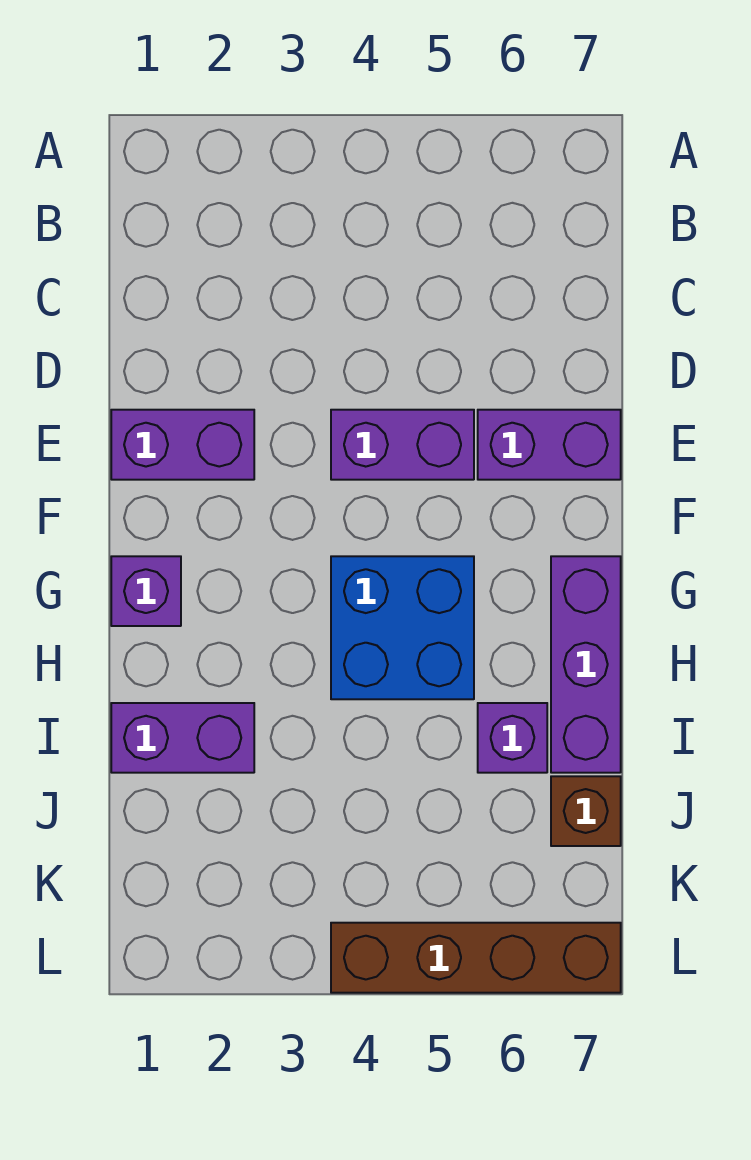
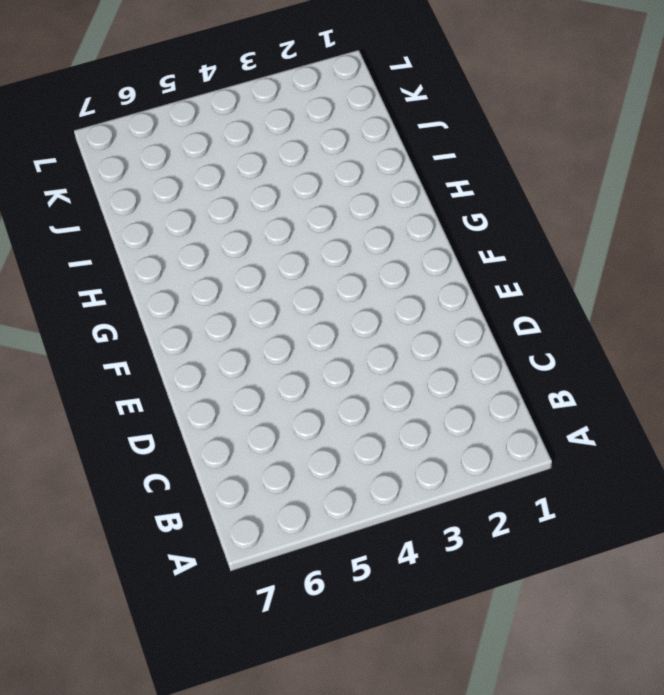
none -> purple brick E1:E2 level 1
none -> purple brick E4:E5 level 1

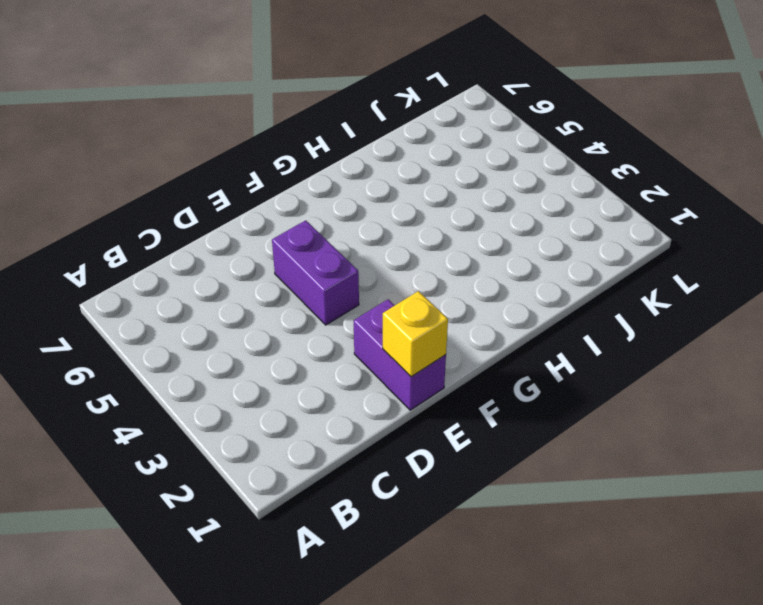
yellow brick E1 level 2 -> none
none -> purple brick E6:E7 level 1
none -> purple brick G1 level 1

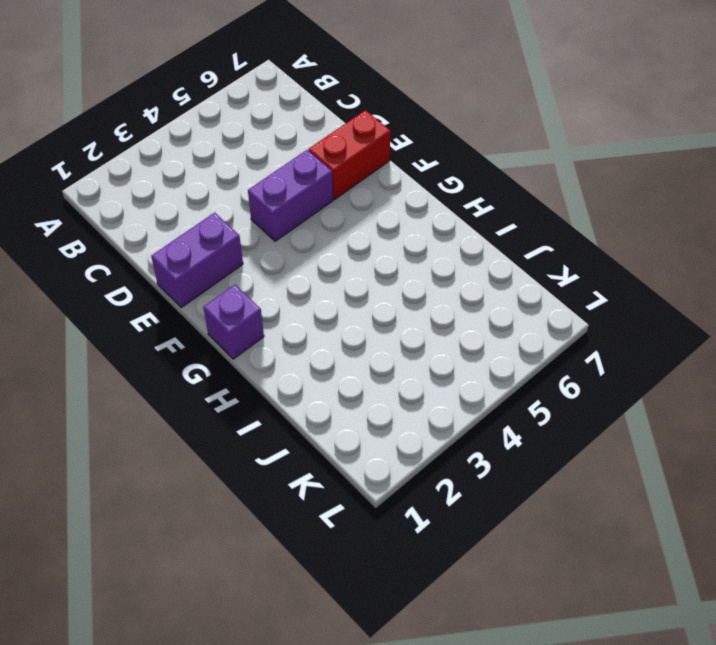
red brick E6:E7 level 1 -> purple brick E6:E7 level 1
none -> blue brick G4:H5 level 1
none -> purple brick G7:I7 level 1

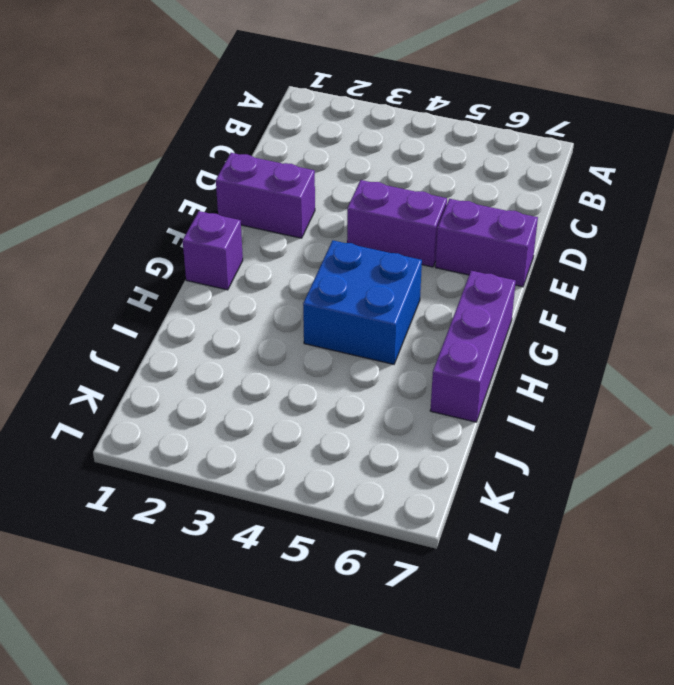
none -> purple brick I1:I2 level 1
none -> purple brick I6 level 1

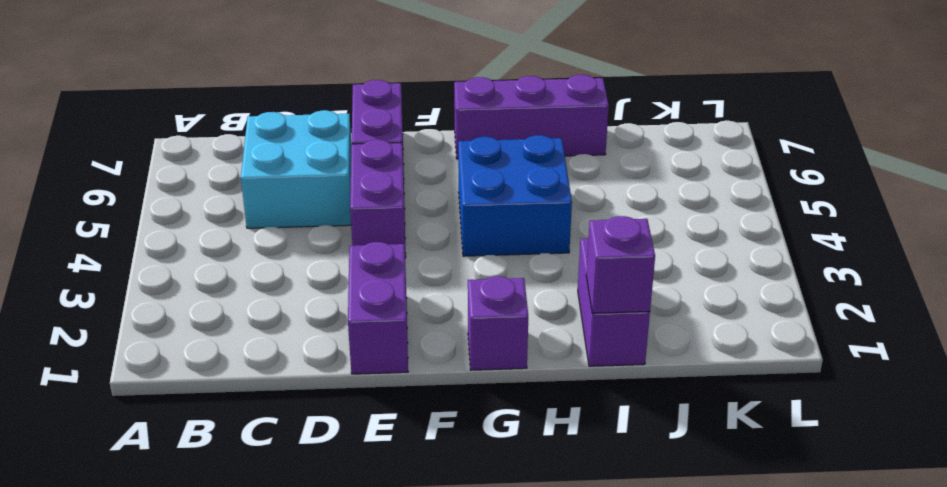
cyan brick C5:D6 level 1 -> none
purple brick I1 level 2 -> purple brick I6 level 1
none -> brown brick J7 level 1
none -> brown brick L4:L7 level 1

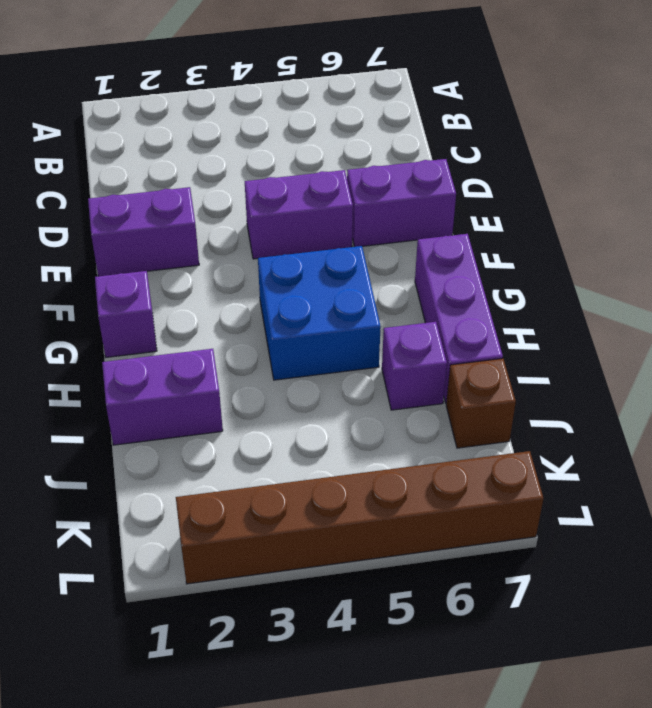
brown brick L2:L7 level 1 -> brown brick L4:L7 level 1

